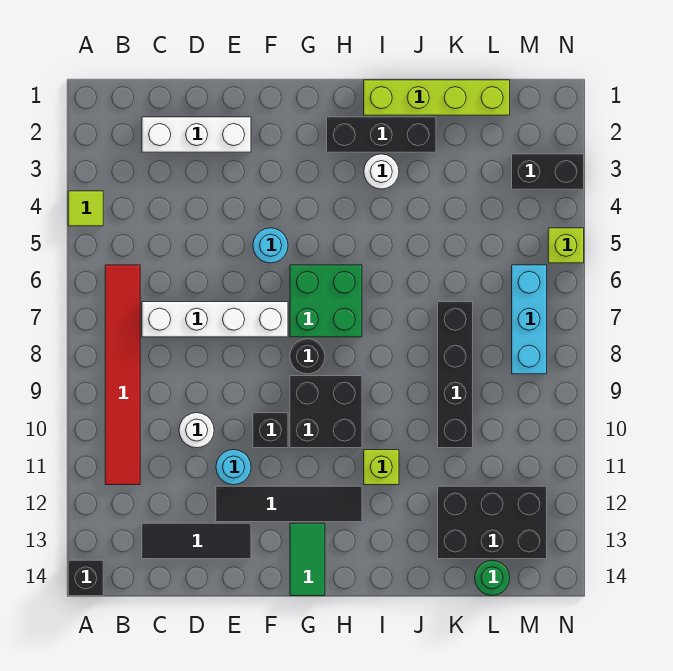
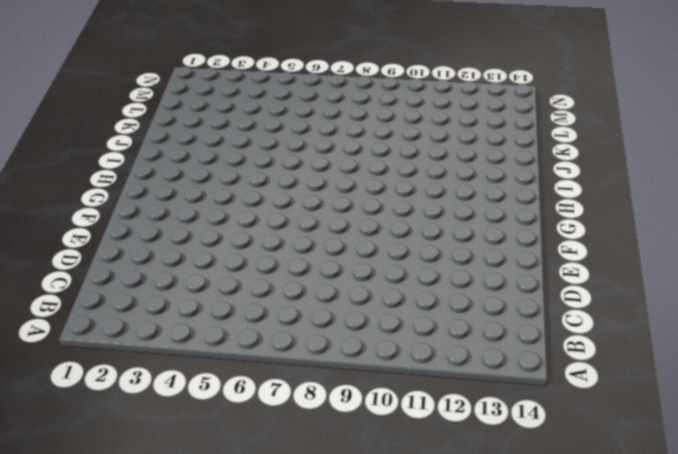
none -> lime tile A4 level 1
none -> black brick A14 level 1
none -> red tile B6:B11 level 1

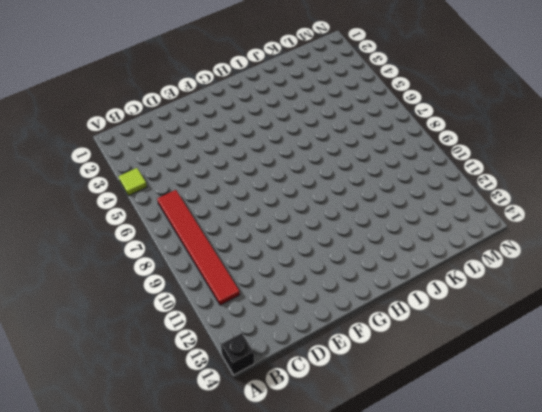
none -> white brick C2:E2 level 1
none -> white brick C7:F7 level 1
none -> black tile C13:E13 level 1

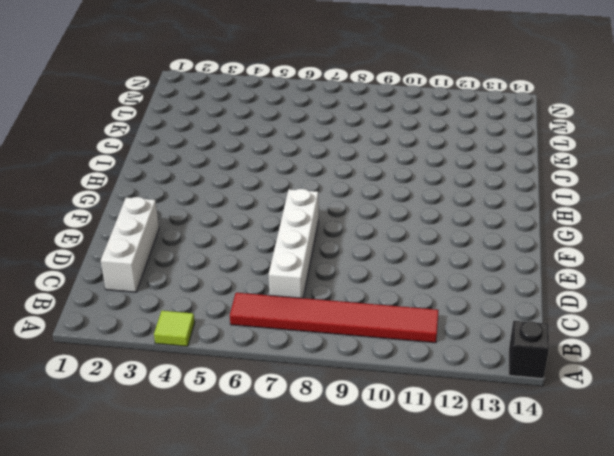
none -> black tile C13:E13 level 1
none -> white round brick D10 level 1
none -> cyan round brick E11 level 1

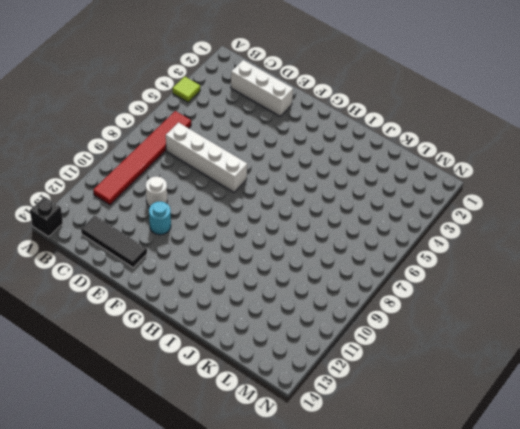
none -> black tile E12:H12 level 1
none -> cyan round brick F5 level 1
none -> black brick F10 level 1

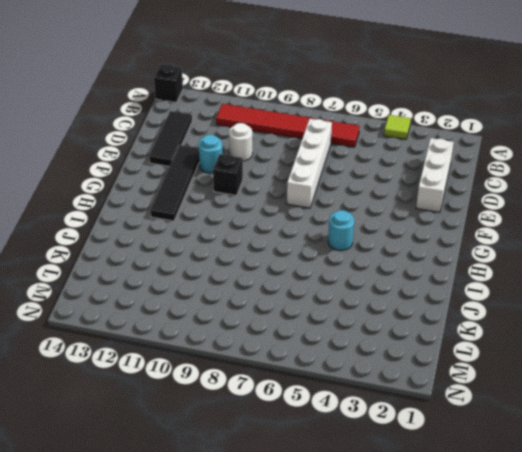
cyan round brick H5 level 1 -> cyan round brick F5 level 1
none -> green brick G6:H7 level 1
none -> black round brick G8 level 1
none -> black brick G9:H10 level 1

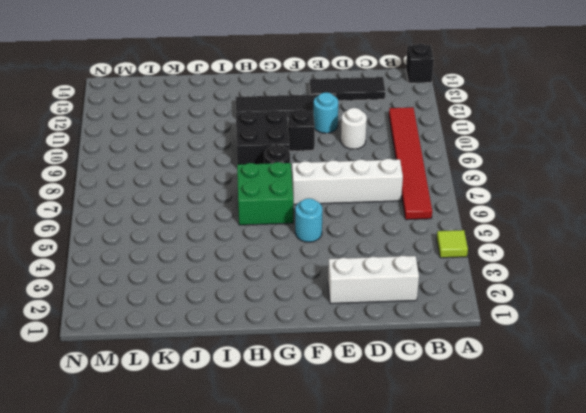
none -> green tile G13:G14 level 1
none -> black brick H2:J2 level 1
none -> lime brick I1:L1 level 1

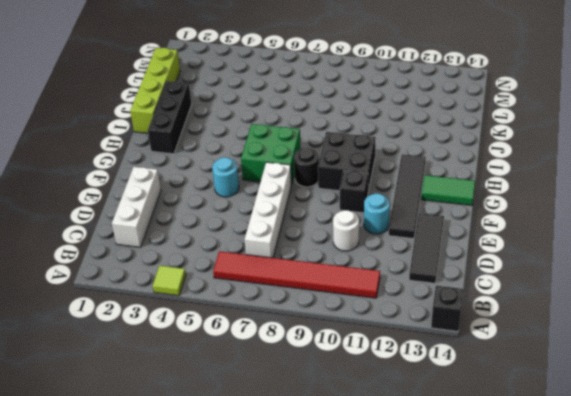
none -> white round brick I3 level 1
none -> lime brick I11 level 1
none -> black brick K7:K10 level 1

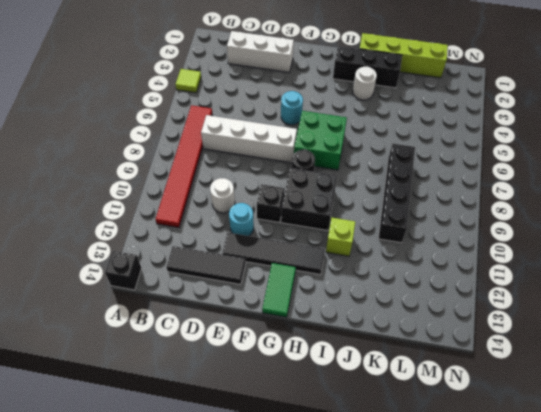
none -> black brick K12:M13 level 1
none -> green round brick L14 level 1
none -> black brick M3:N3 level 1

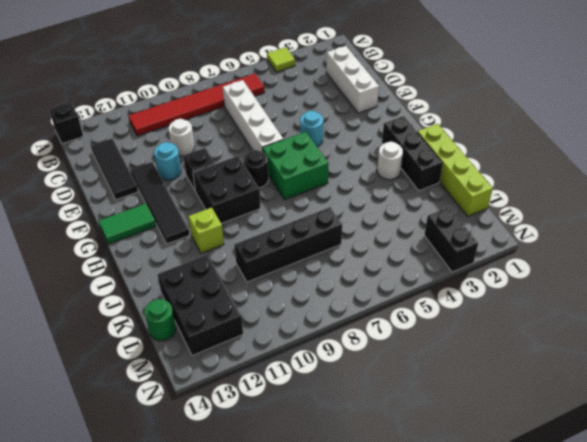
none -> cyan brick M6:M8 level 1
none -> lime brick N5 level 1

